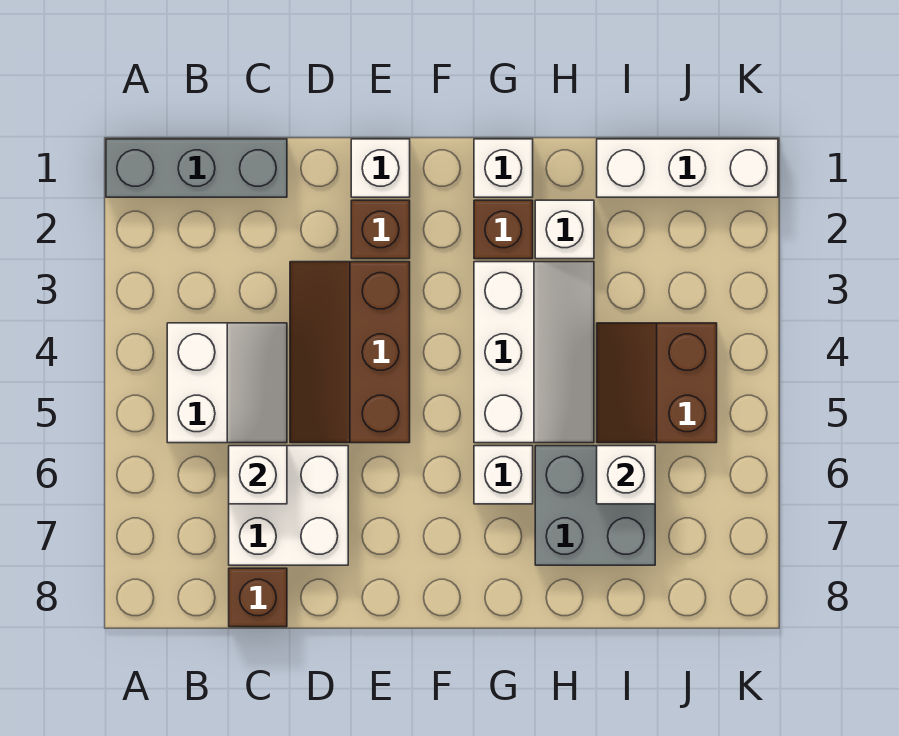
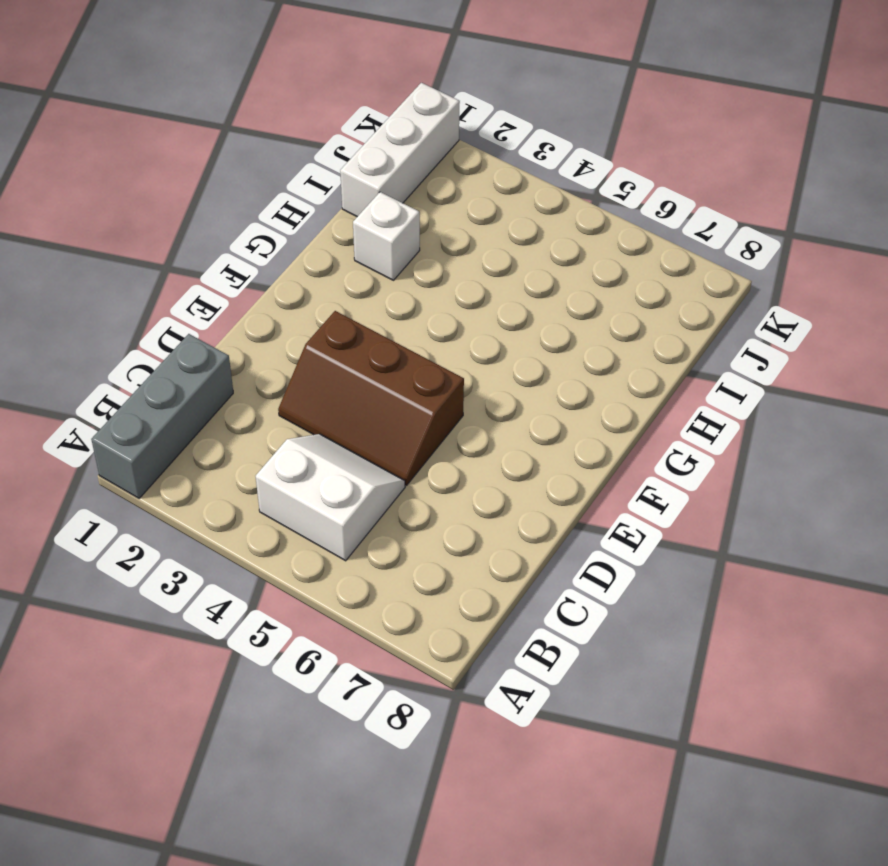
none -> white brick C6:D7 level 1
none -> brown brick C8 level 1
none -> white brick E1 level 1

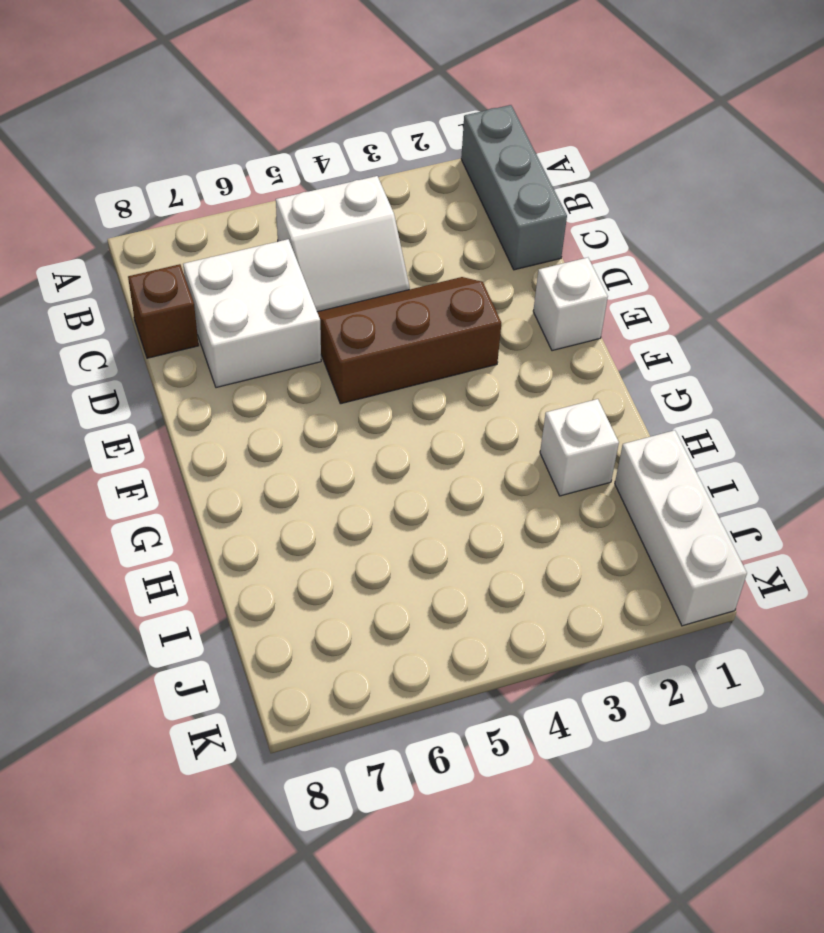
none -> brown brick E2 level 1
none -> white brick G1 level 1
none -> brown brick G2 level 1

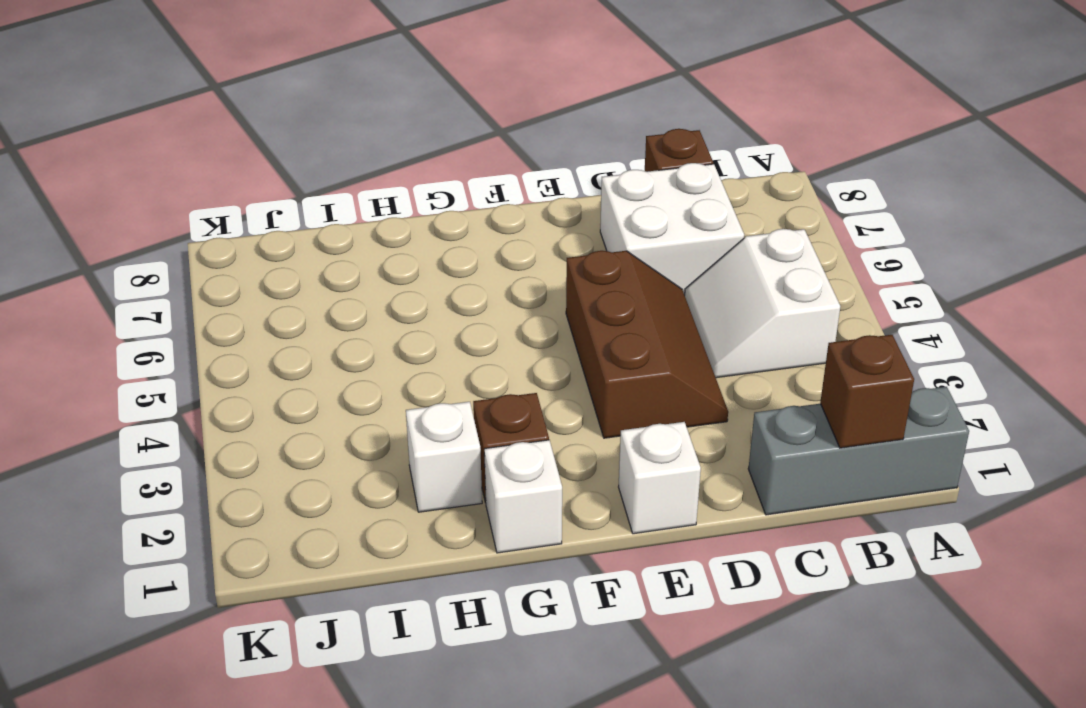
brown brick B1 level 2 -> brown brick E2 level 1
none -> white slope G3:H5 level 1 top G
none -> white brick G6 level 1
none -> grey brick H6:I7 level 1

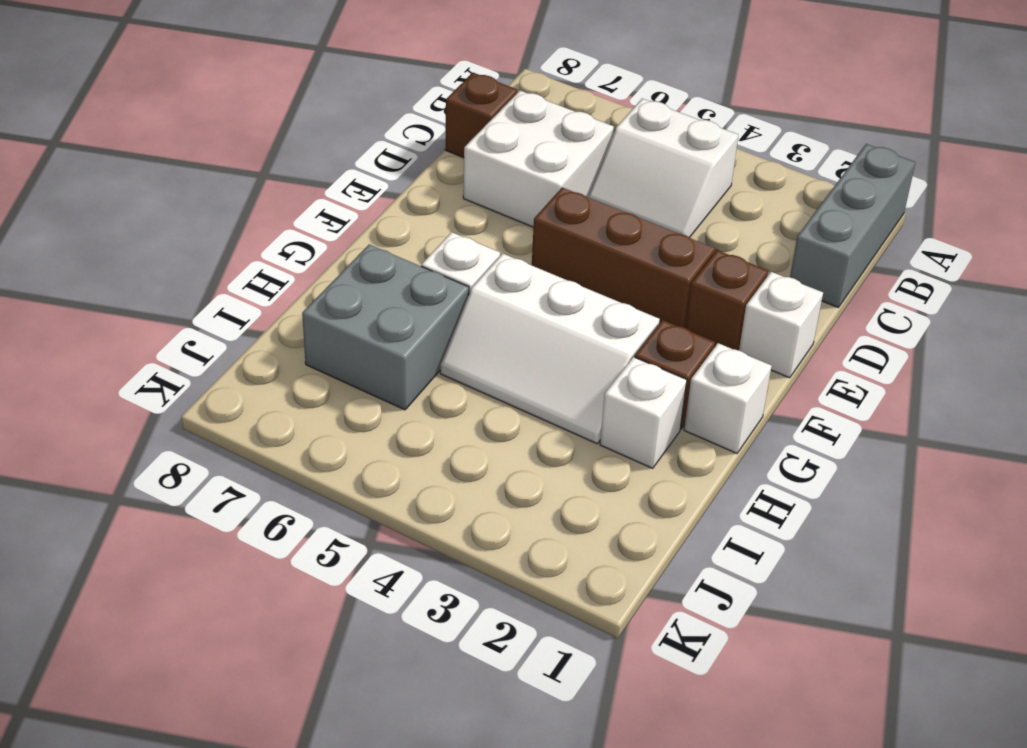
none -> white brick I1:K1 level 1
none -> brown slope I4:J5 level 1 top J
none -> white brick C6 level 2

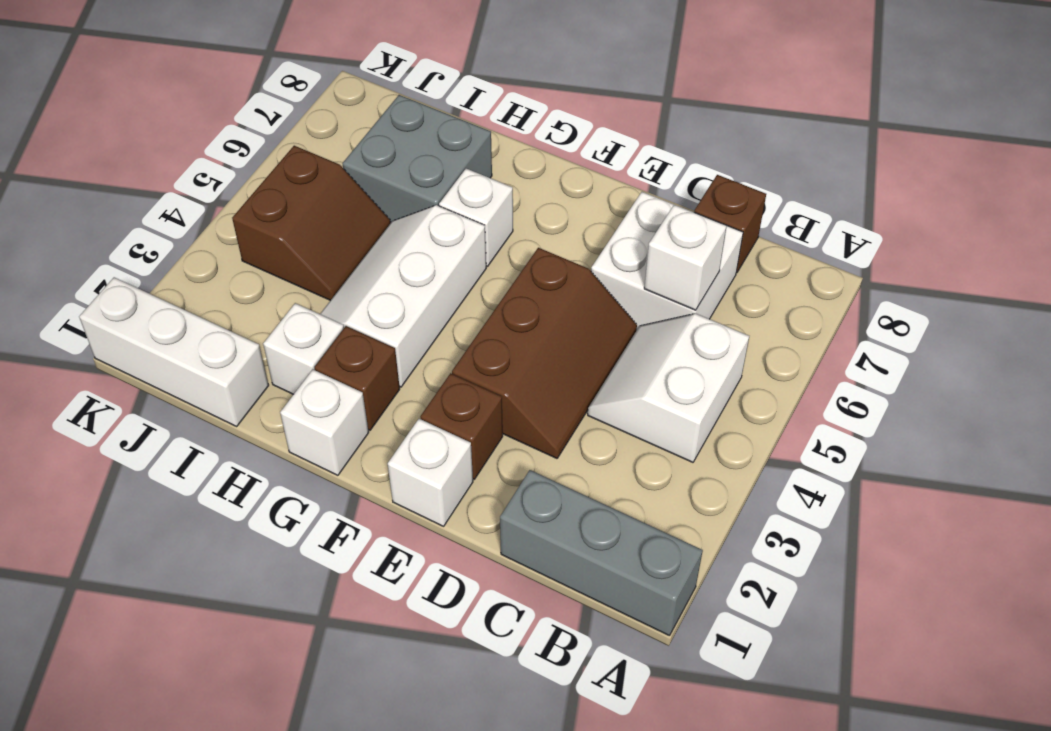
none -> white brick I6 level 2

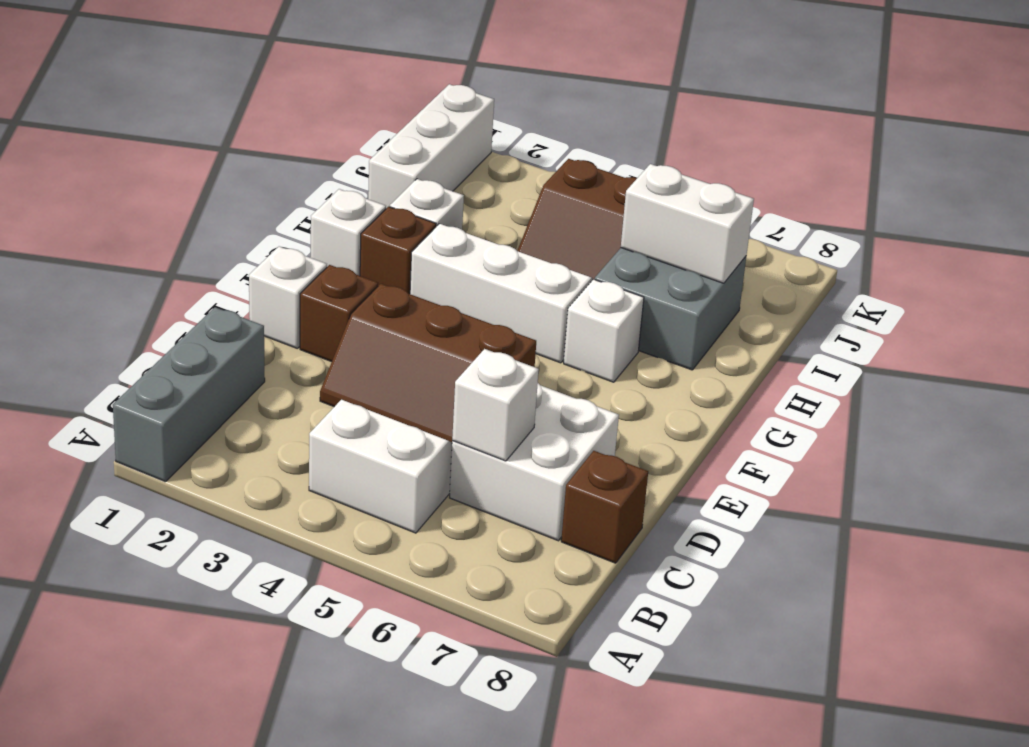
white brick I6:I7 level 2 -> white brick I6 level 2

